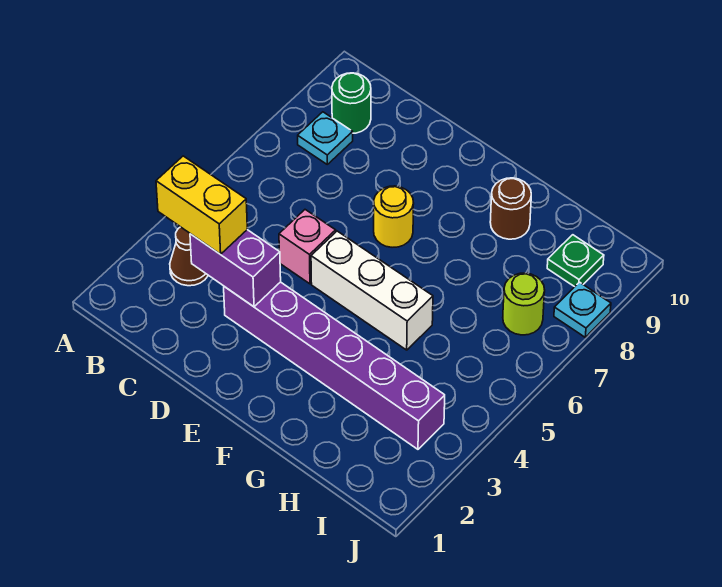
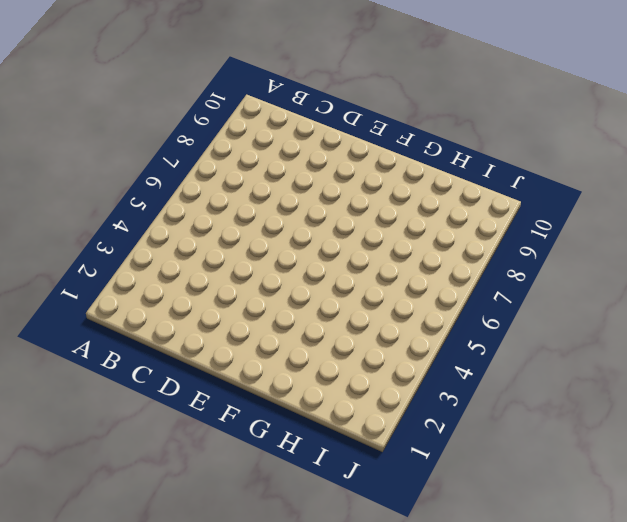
none -> brown cone B3 level 1
none -> cyan plate B8 level 1
none -> green round brick B9 level 1

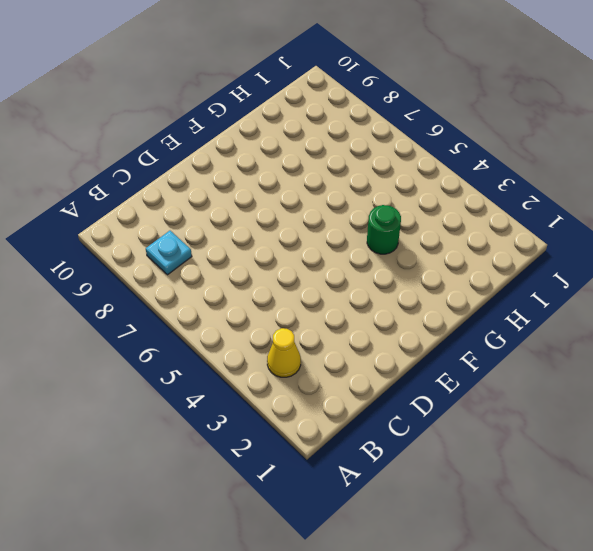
yellow cone B3 level 1 -> brown cone B3 level 1
green round brick G4 level 1 -> green round brick B9 level 1
none -> purple brick D3:I3 level 1
none -> pink brick D5 level 1
none -> white brick E5:G5 level 1

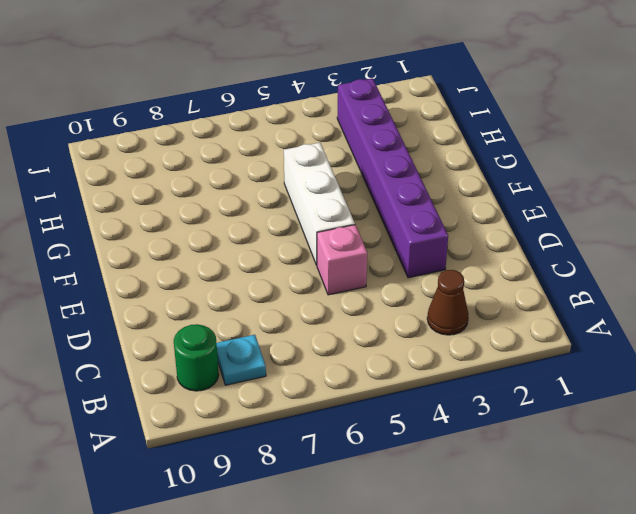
none -> yellow round brick E7 level 1
none -> brown round brick G9 level 1
none -> lime round brick I7 level 1

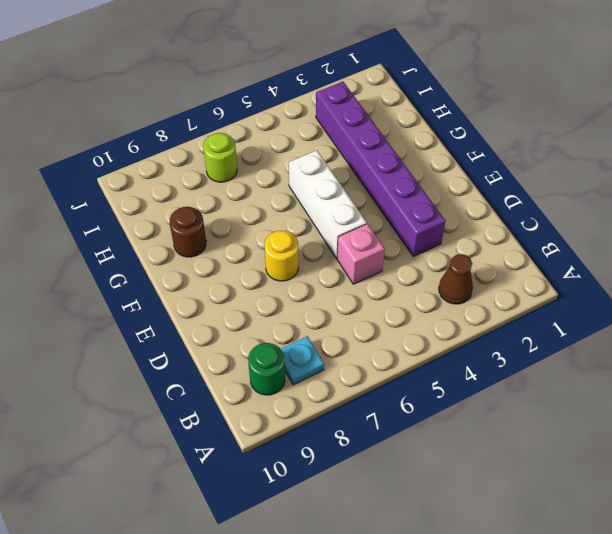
none -> green plate I9 level 1
none -> cyan plate J8 level 1
none -> purple brick C3:D3 level 2

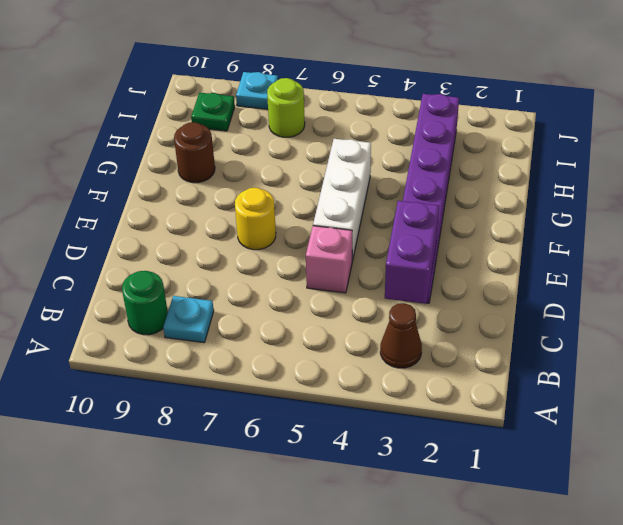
none -> yellow brick B3:C3 level 3

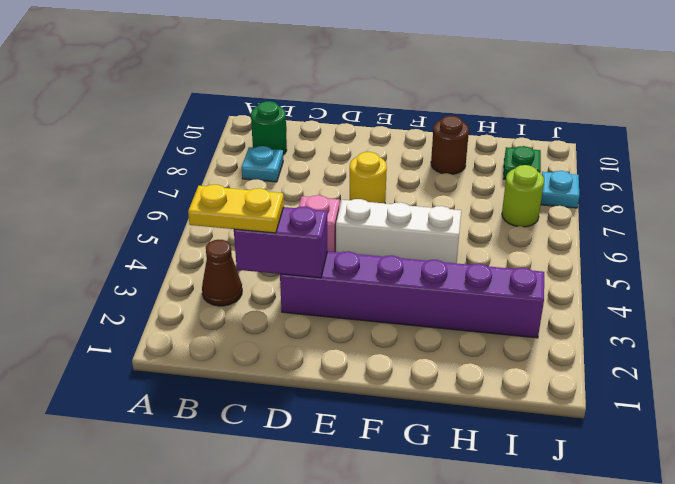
yellow plate B3:C3 level 3 -> yellow brick B3:C3 level 3

